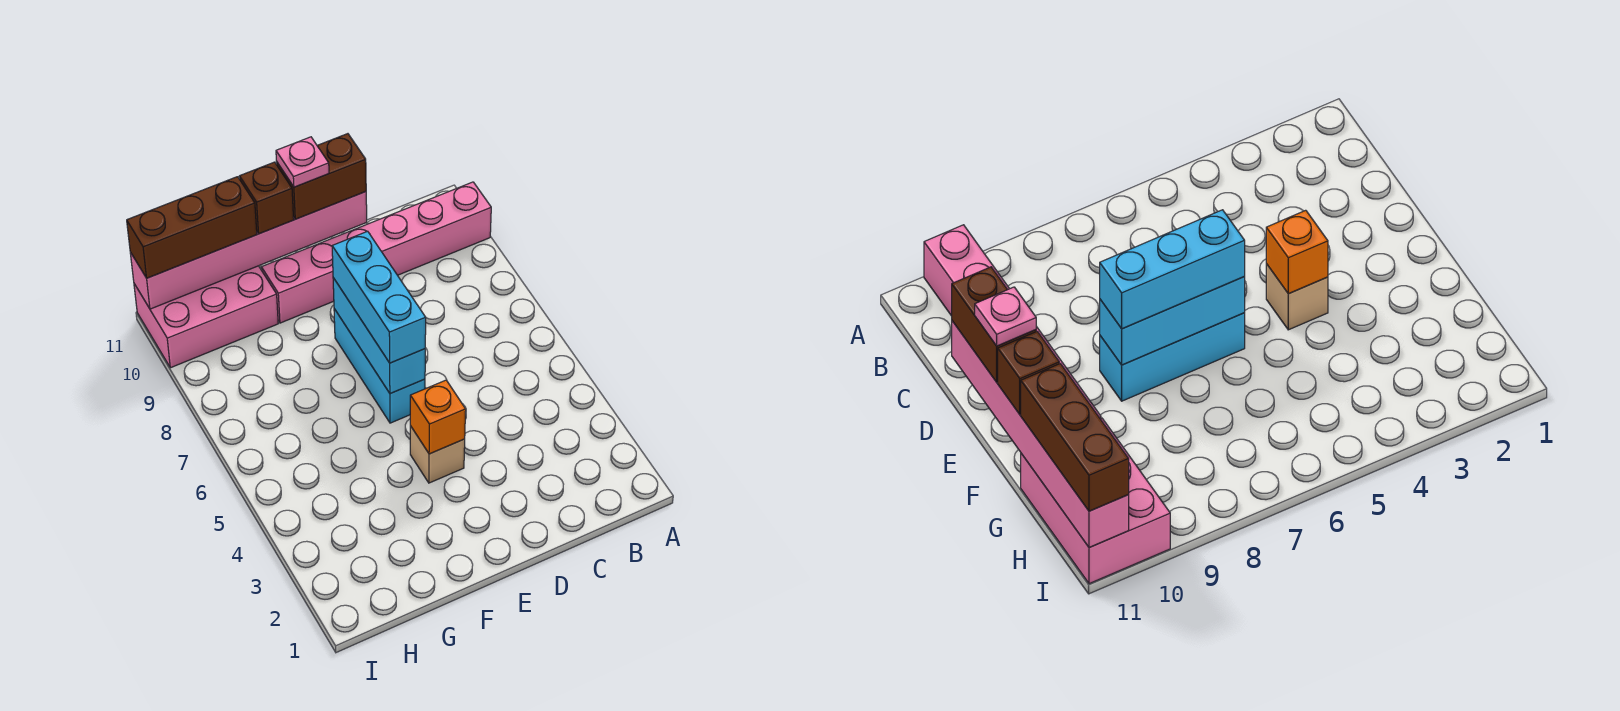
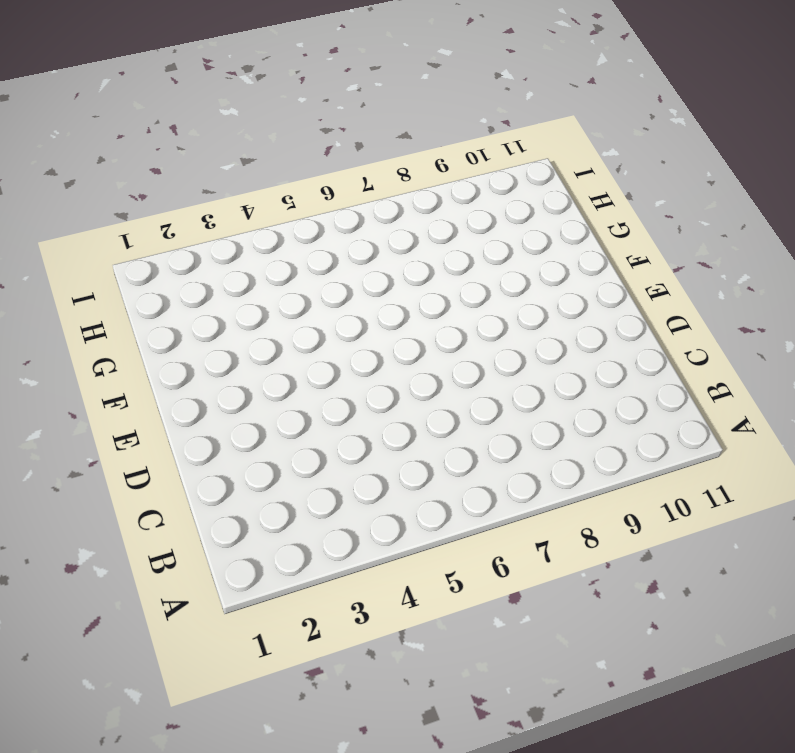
none -> pink brick A10:F10 level 1
none -> tan brick E4 level 1
none -> cyan brick E6:E8 level 1

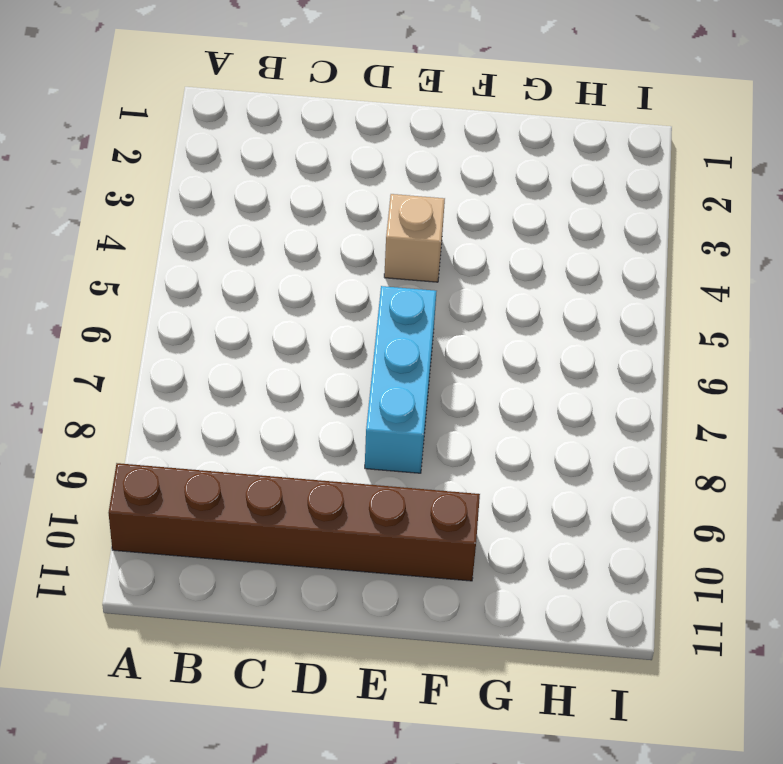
brown brick A10:F10 level 1 -> pink brick A10:F10 level 1
none -> pink brick G10:I11 level 1
none -> pink brick D11:I11 level 2
none -> orange brick E4 level 2

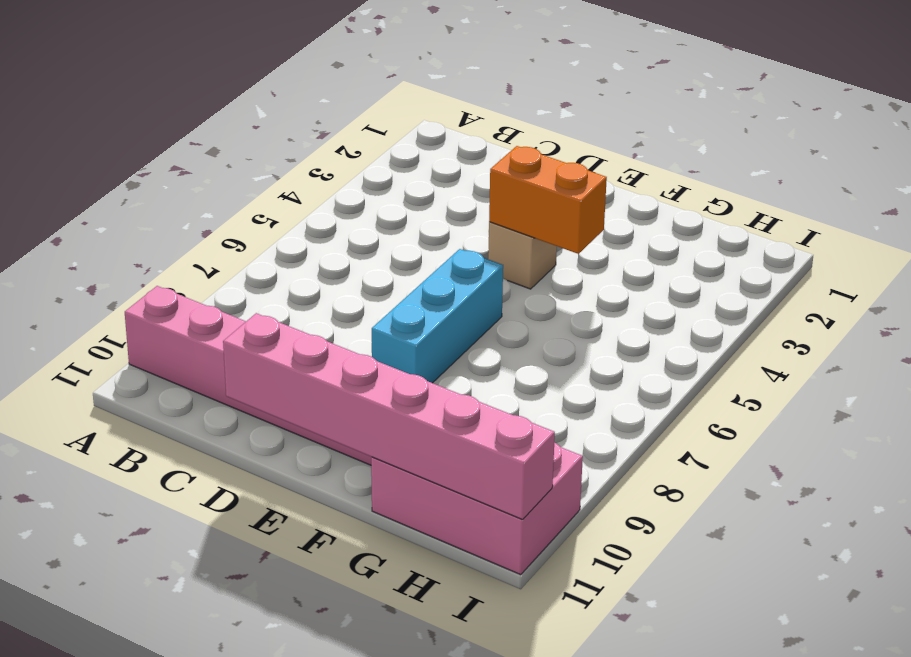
orange brick E4:F4 level 2 -> orange brick E4 level 2
none -> cyan brick E6:E8 level 2
none -> brown brick D11:E11 level 3
none -> cyan brick E6:E8 level 3

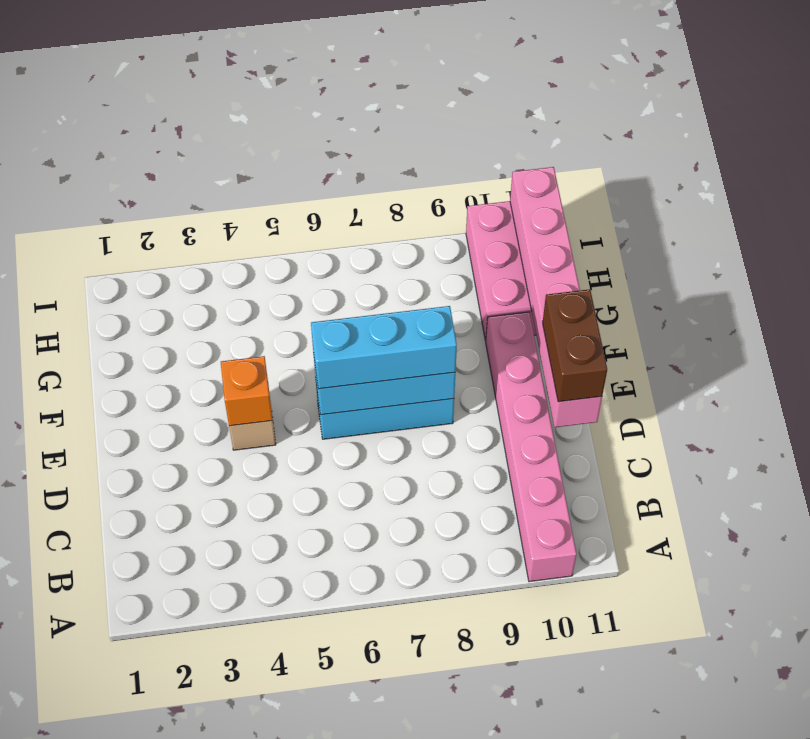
none -> brown brick F11 level 3
none -> brown brick G11:I11 level 3
none -> pink plate E11 level 4

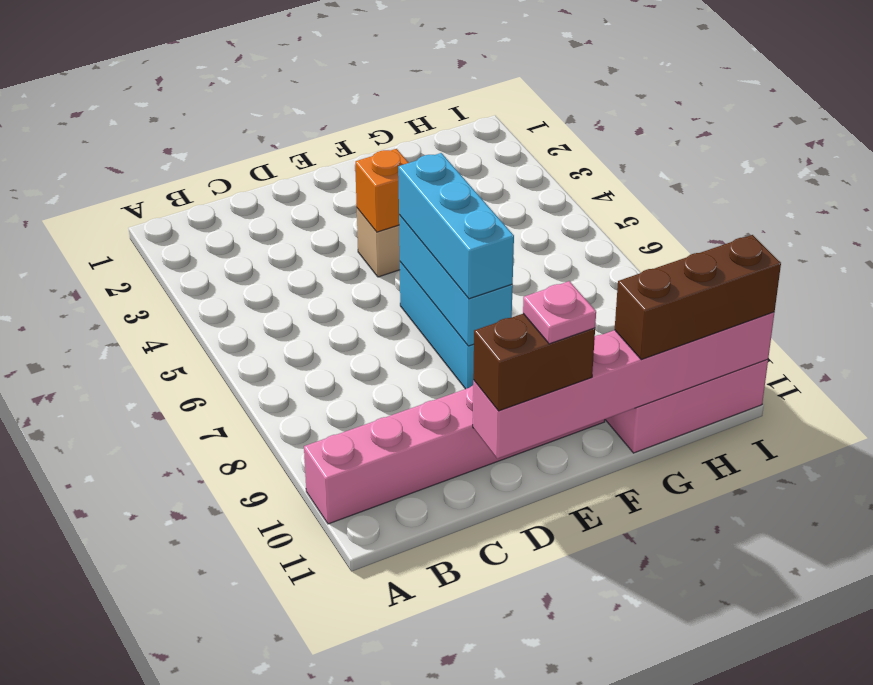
none -> brown brick F11 level 3

